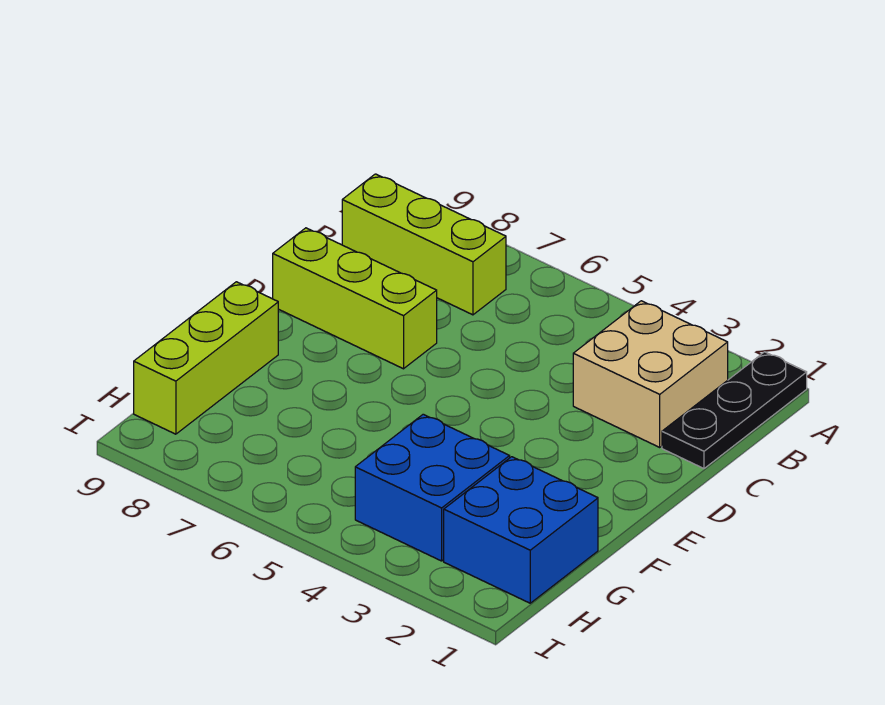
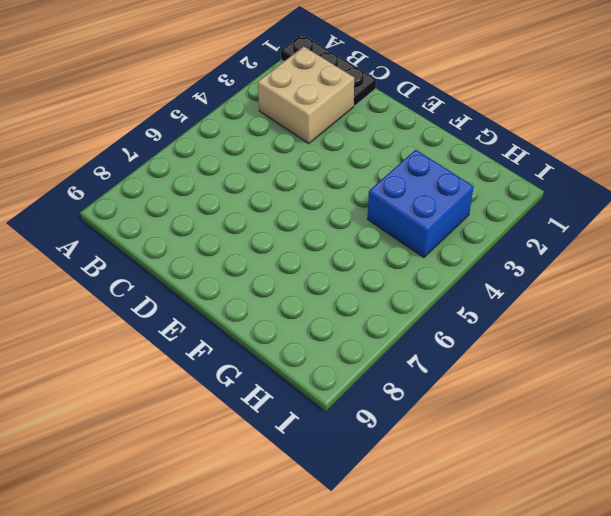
none -> lime brick B7:B9 level 1
none -> lime brick D7:D9 level 1

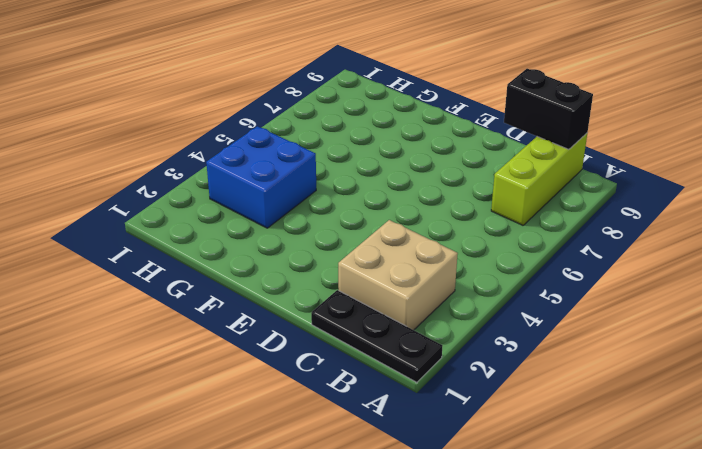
black brick B9:C9 level 2 -> none
none -> lime brick D7:D9 level 1
none -> lime brick F9:H9 level 1

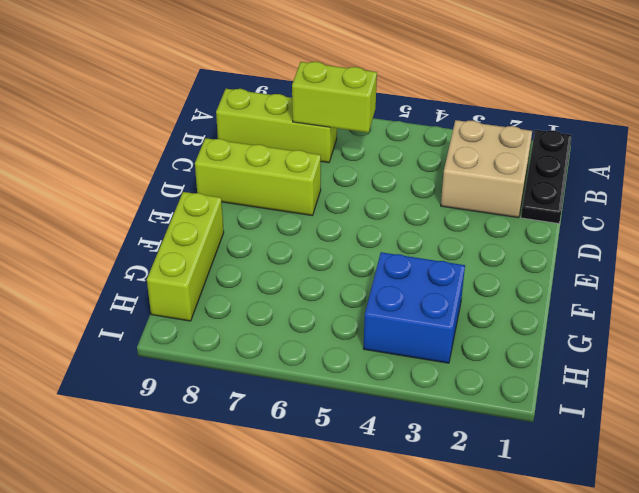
lime brick B6:B7 level 2 -> none
none -> blue brick G1:H2 level 1

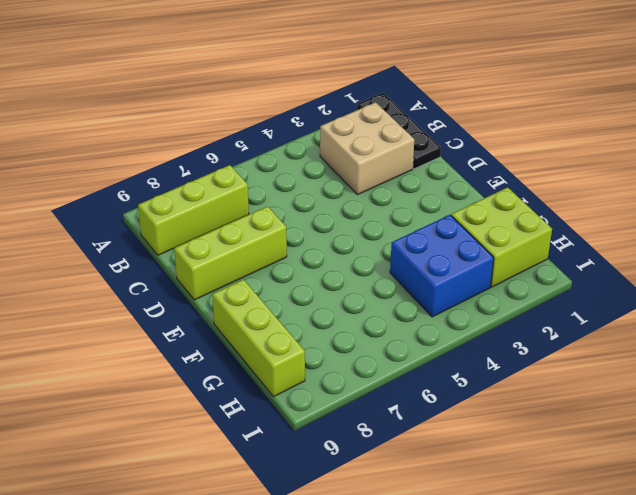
lime brick G1:H2 level 1 -> blue brick G1:H2 level 1

